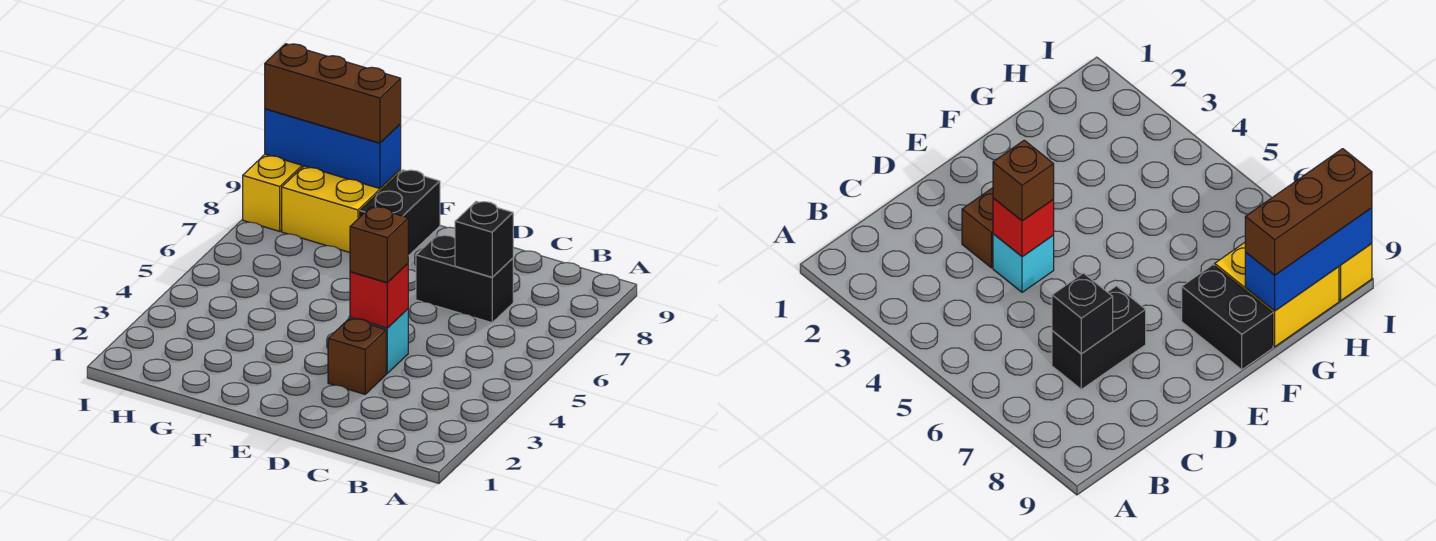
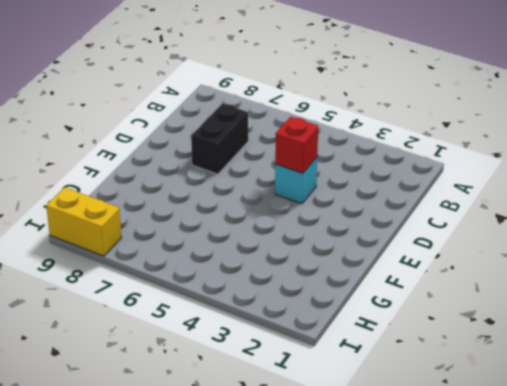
none -> brown brick D3 level 1
none -> black brick F8:F9 level 1

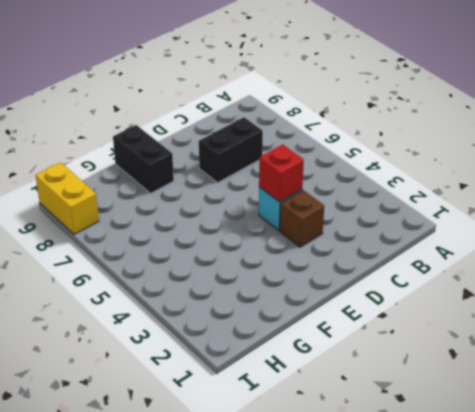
none -> yellow brick G8:H9 level 1
none -> black brick C7 level 2

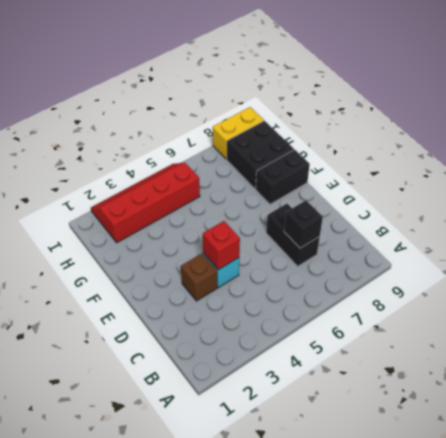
black brick G8:H9 level 1 -> yellow brick G8:H9 level 1
red slope H2:I5 level 1 top H -> none
none -> blue brick G9:I9 level 2
none -> brown brick D4 level 3

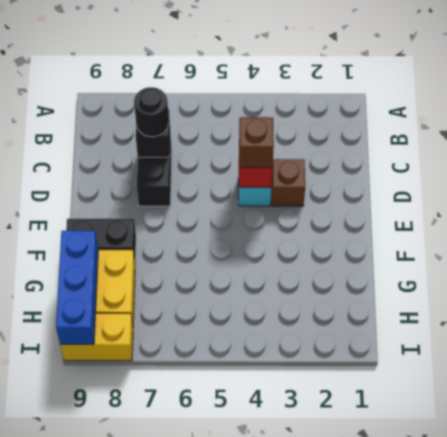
black round brick C7 level 3 -> none
none -> brown brick G9:I9 level 3

